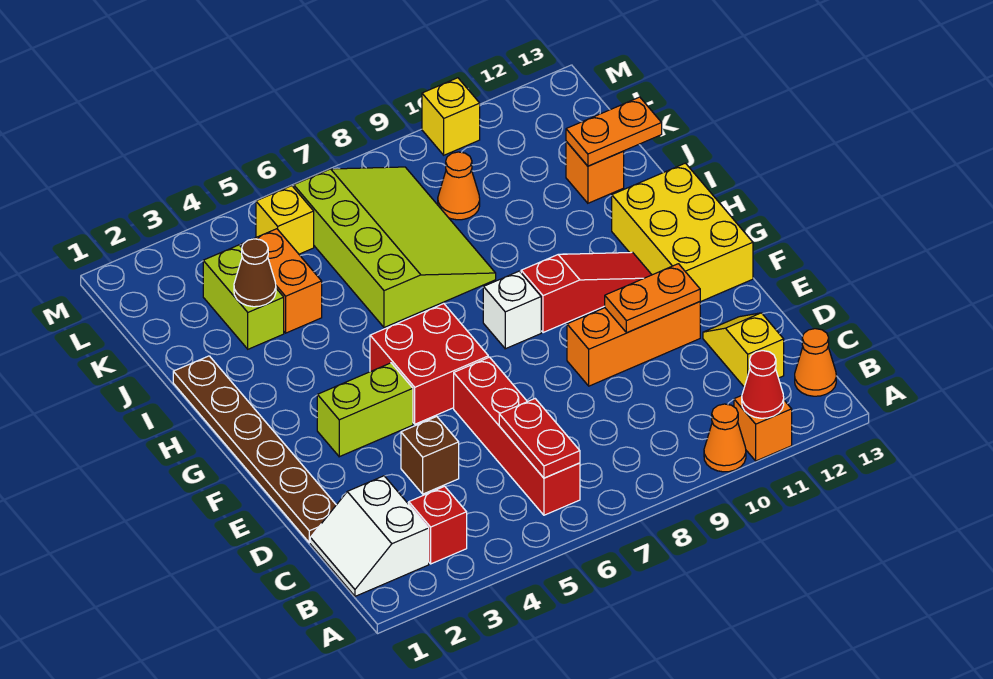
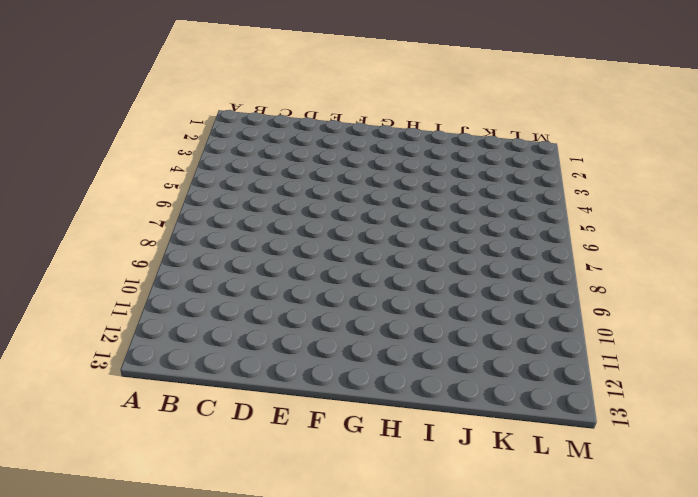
none -> orange cone A10 level 1
none -> orange brick A11 level 1
none -> white slope B1:C2 level 1 top 2

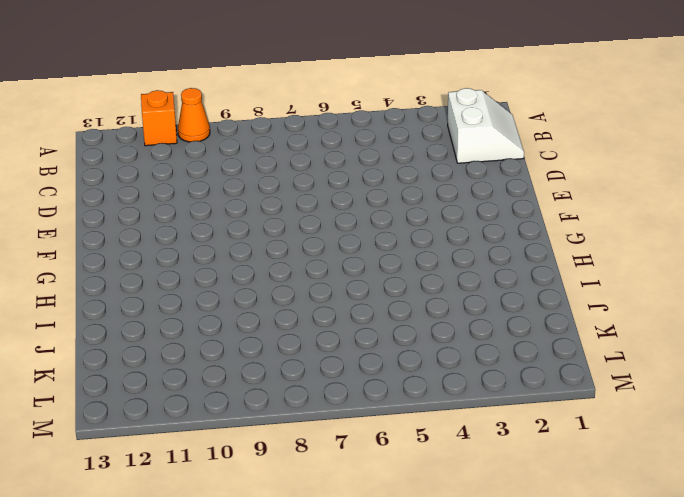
none -> red brick B3 level 1
none -> red brick B6:E6 level 1
none -> orange cone B13 level 1

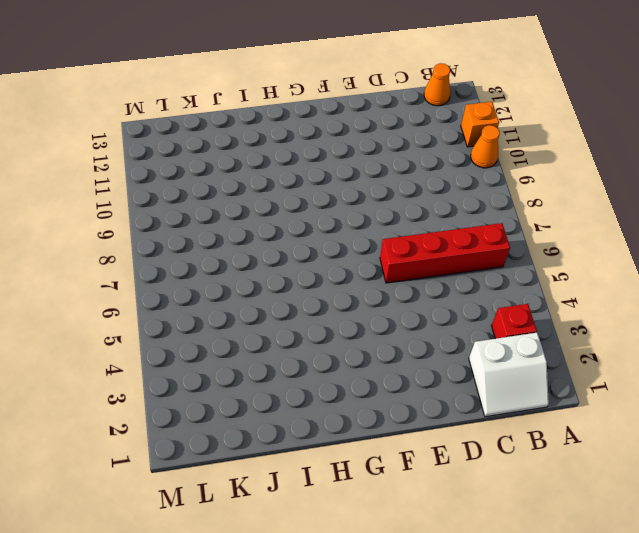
none -> yellow slope C12:D12 level 1 top C
none -> brown plate D1:I1 level 1
none -> brown brick D4 level 1

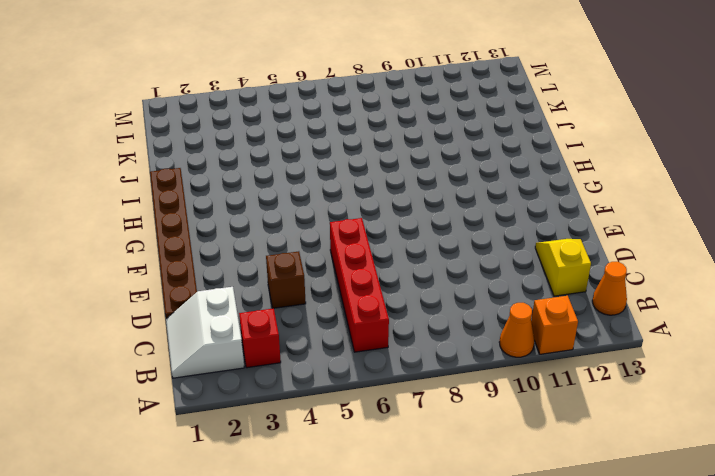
none -> orange brick E9:E11 level 1
none -> lime brick F3:F4 level 1
none -> red brick F5:G6 level 1

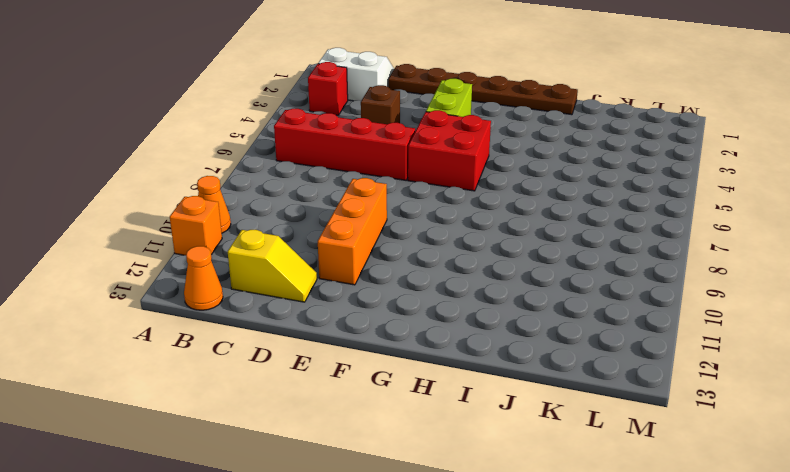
none -> yellow brick F12:H13 level 1
none -> white brick G8 level 1
none -> red slope G9:G11 level 1 top 9

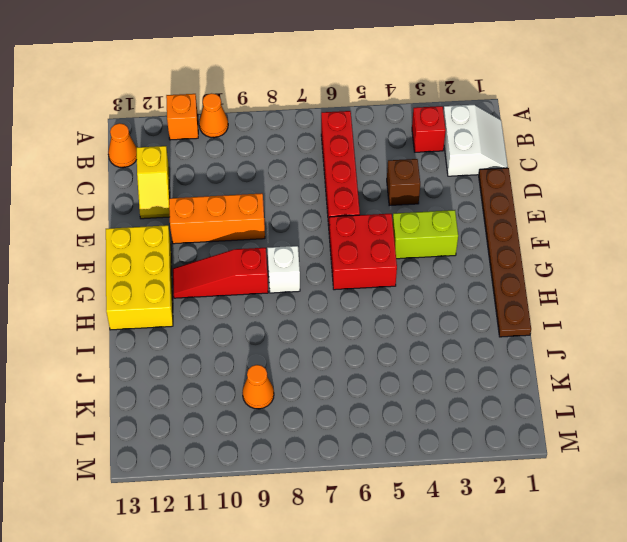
none -> lime slope I6:L8 level 1 top 6
none -> lime brick J3:K3 level 1
none -> orange brick J4:K4 level 1

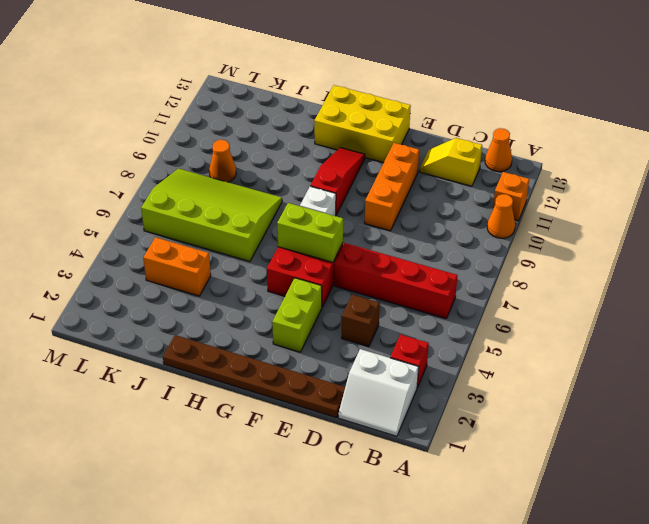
lime brick F6:G6 level 2 -> lime brick J3:K3 level 1
none -> orange brick J12 level 1
none -> yellow brick L5 level 1
none -> yellow brick M10 level 1

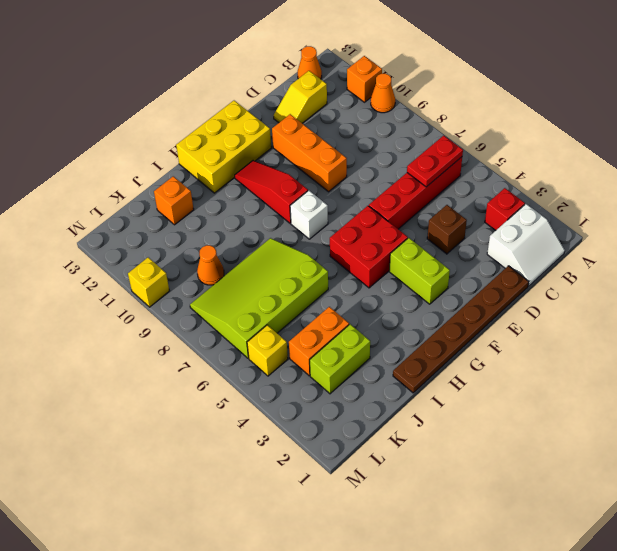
none -> red cone A11 level 2
none -> orange plate E10:E11 level 2
none -> brown cone J3 level 2

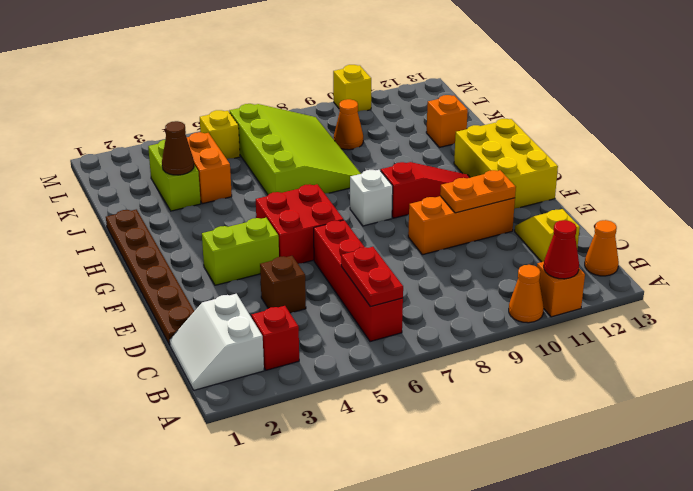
none -> orange plate J12:J13 level 2

